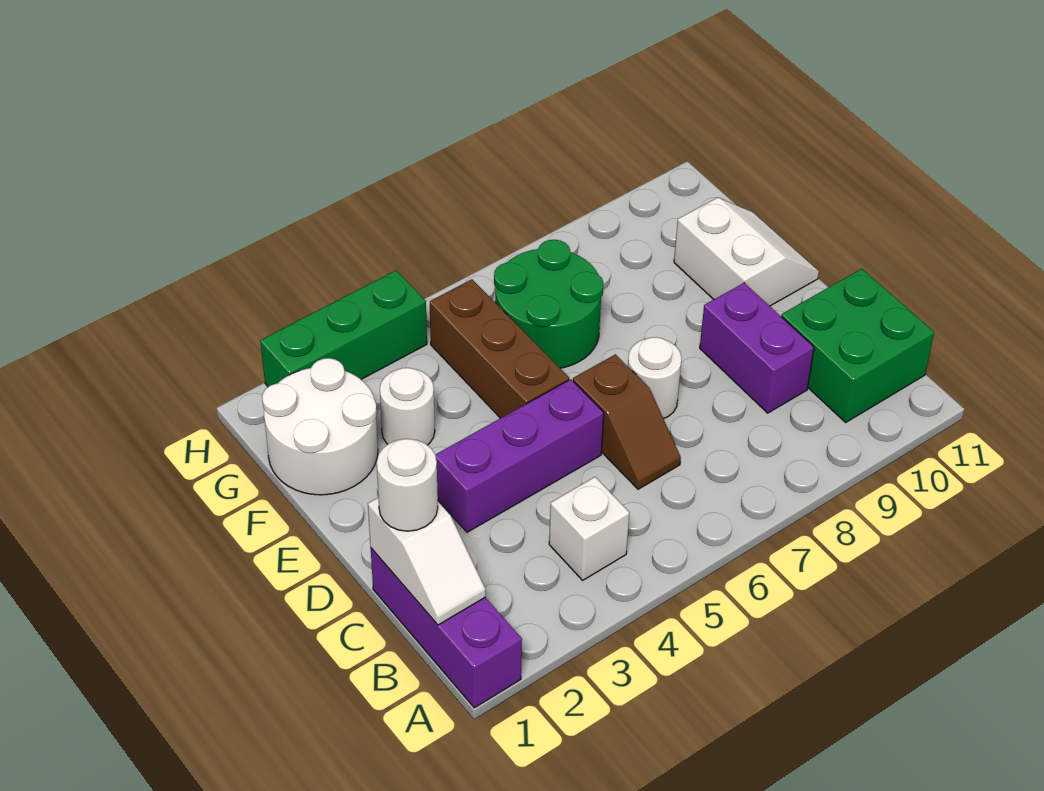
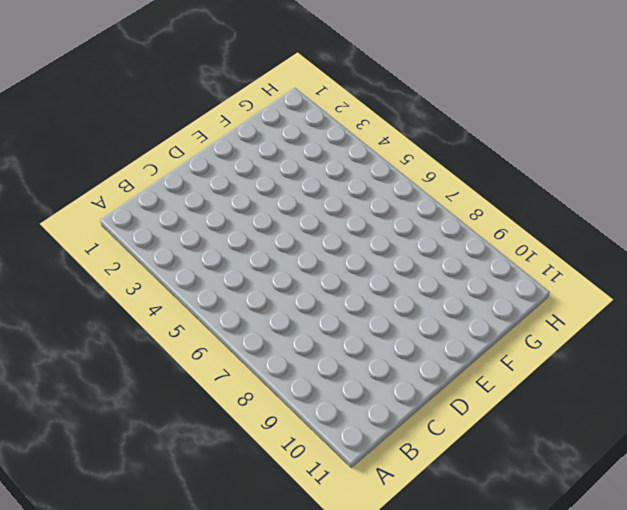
none -> purple brick A1:C1 level 1
none -> white brick B4 level 1
none -> green brick B10:C11 level 1

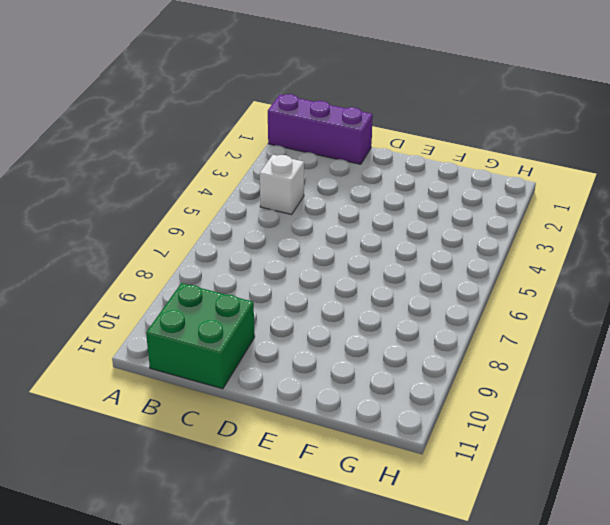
none -> brown slope C6:D6 level 1 top D
none -> purple brick C9:D9 level 1
none -> purple brick D3:D5 level 1

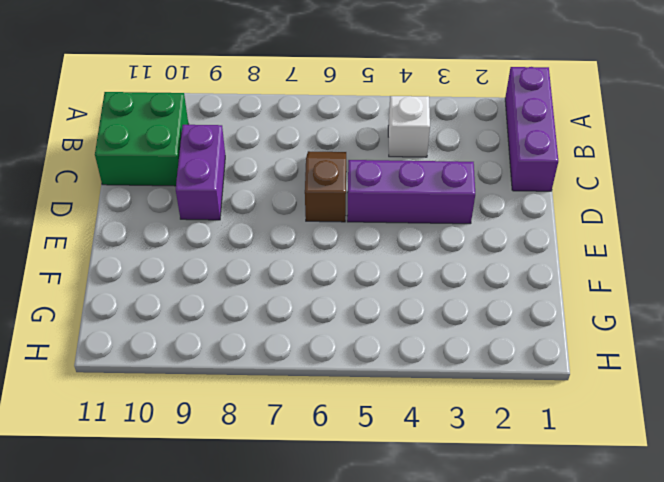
none -> white round brick D7 level 1
none -> brown brick E5:G5 level 1
none -> white slope E10:F11 level 1 top 10

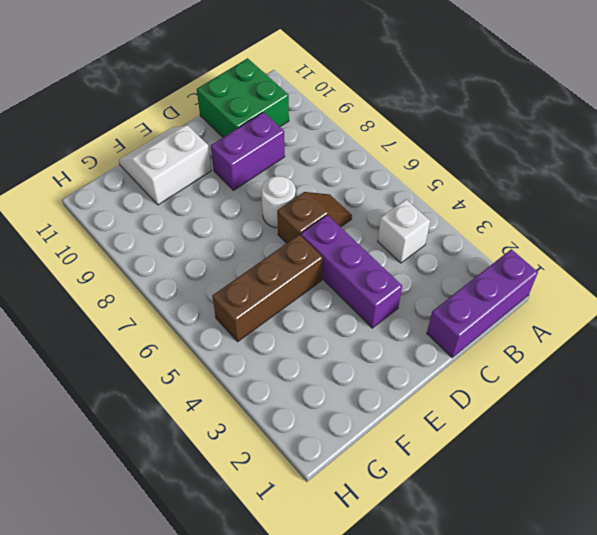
none -> white round brick F1:G2 level 1
none -> white round brick F3 level 1
none -> green round brick F6:G7 level 1

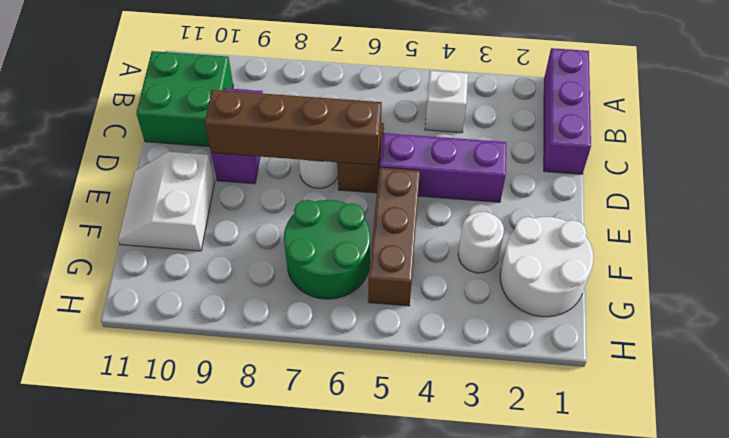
brown brick D6:D9 level 2 -> none
none -> green brick H2:H4 level 1
none -> white slope B1:C1 level 2 top C
none -> white round brick C1 level 3

